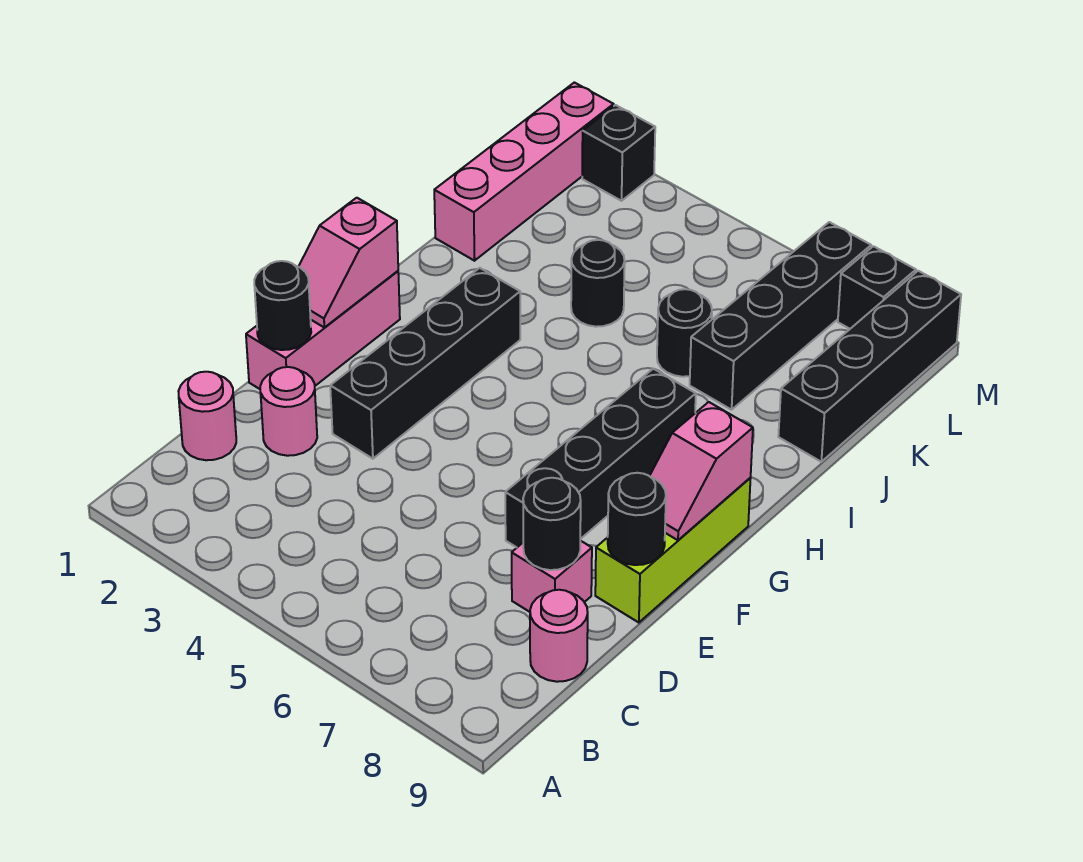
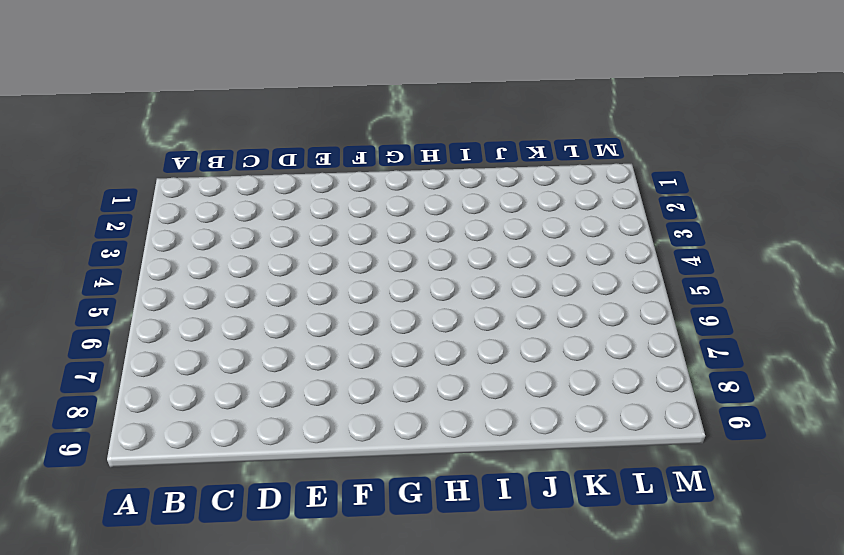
none -> pink round brick C1 level 1
none -> pink round brick C9 level 1
none -> pink round brick D2 level 1

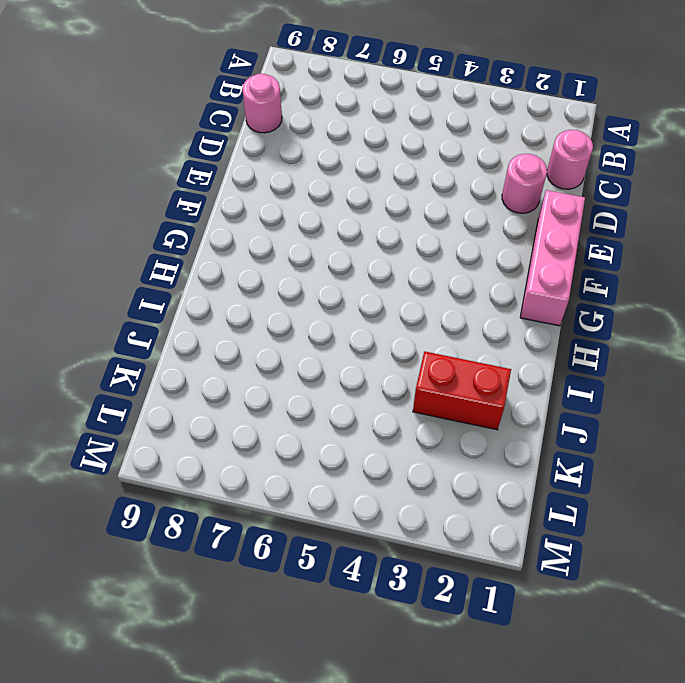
red brick J2:J3 level 1 -> none
none -> pink brick D8 level 1
none -> black brick E3:H3 level 1
none -> black brick E7:H7 level 1

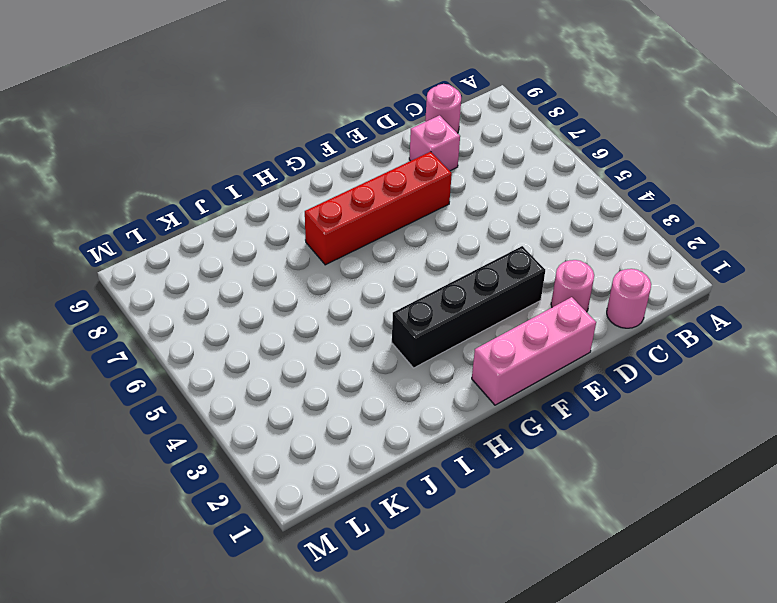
red brick E7:H7 level 1 -> black brick E7:H7 level 1
none -> lime brick E9:G9 level 1
none -> pink brick J1:M1 level 1
none -> black round brick J4 level 1

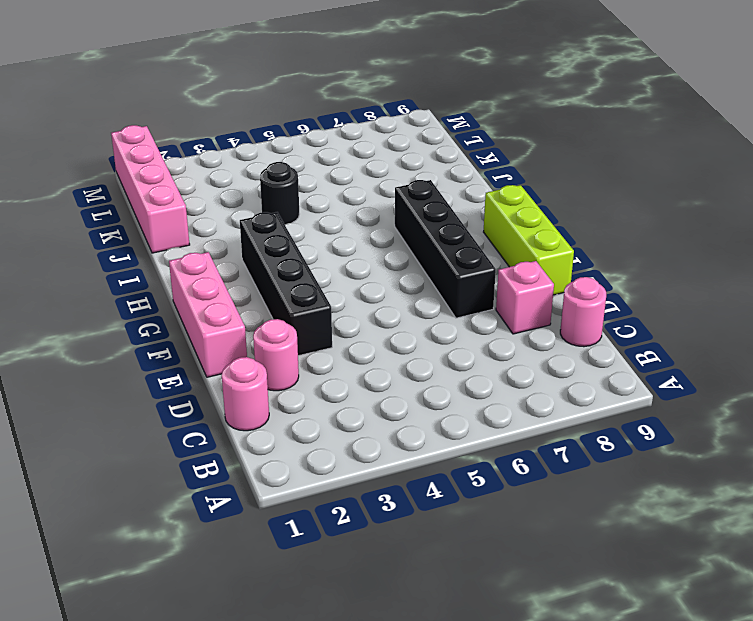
none -> black round brick J6 level 1
none -> black brick J7:M7 level 1
none -> black brick J9:M9 level 1

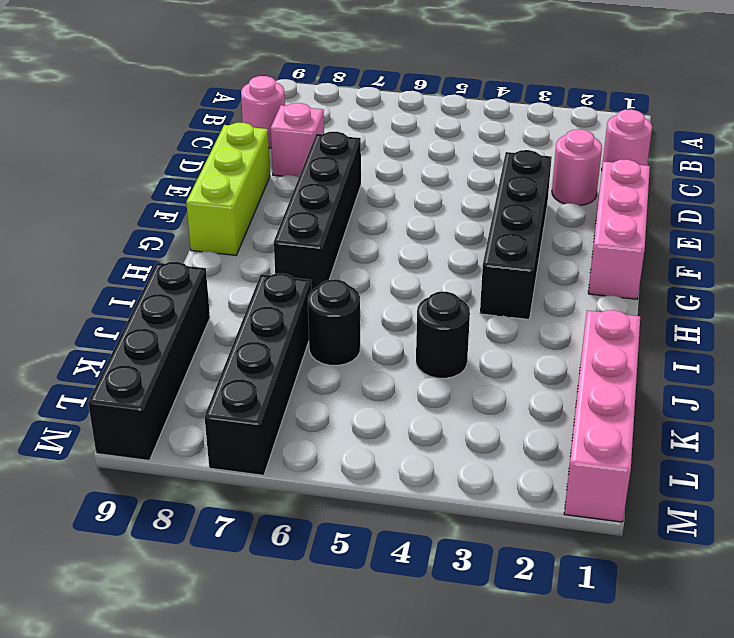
none -> black brick M2 level 1
none -> black brick M8 level 1
none -> black round brick D8 level 2

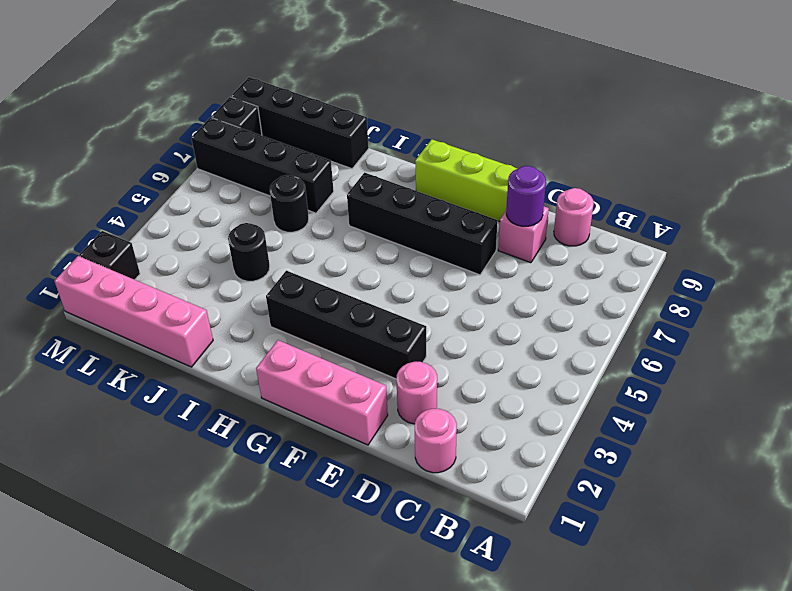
purple round brick D8 level 2 -> black round brick D8 level 2
none -> black round brick E1 level 2
none -> black round brick E9 level 2
none -> pink slope F1:G1 level 2 top G

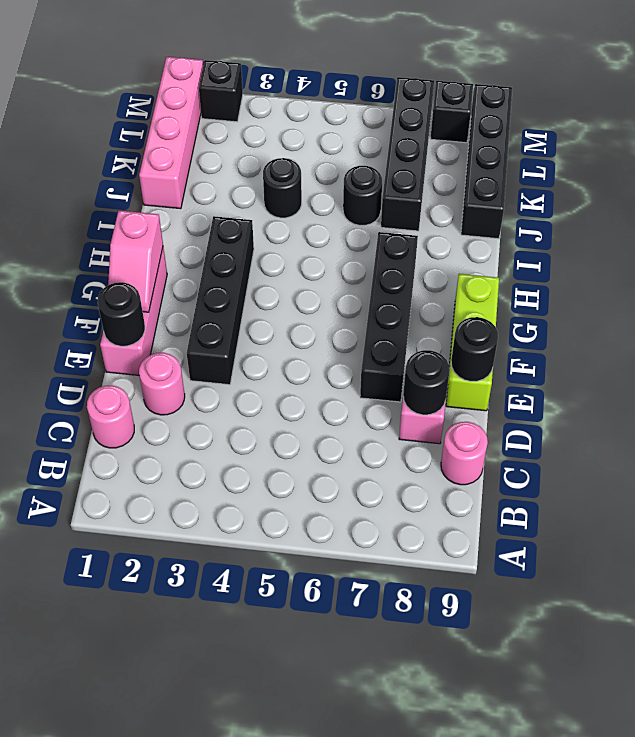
none -> pink slope F9:G9 level 2 top G

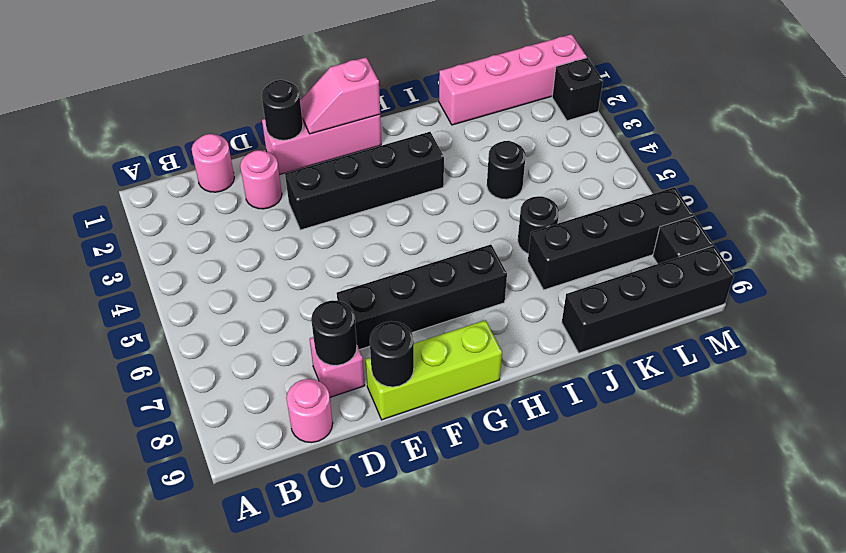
none -> pink slope F9:G9 level 2 top G

